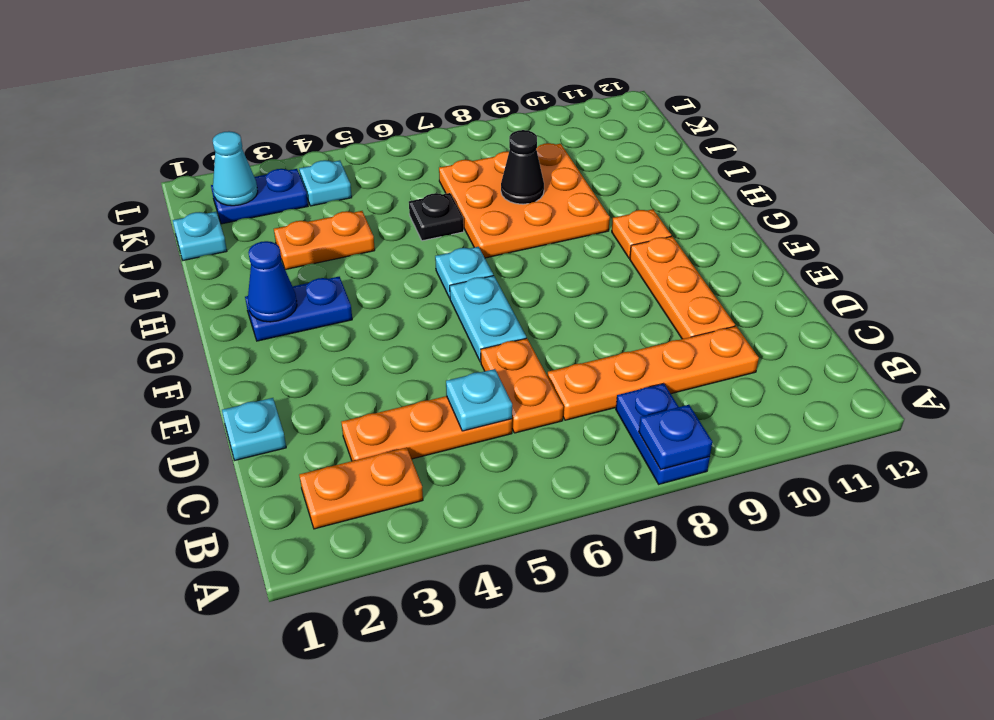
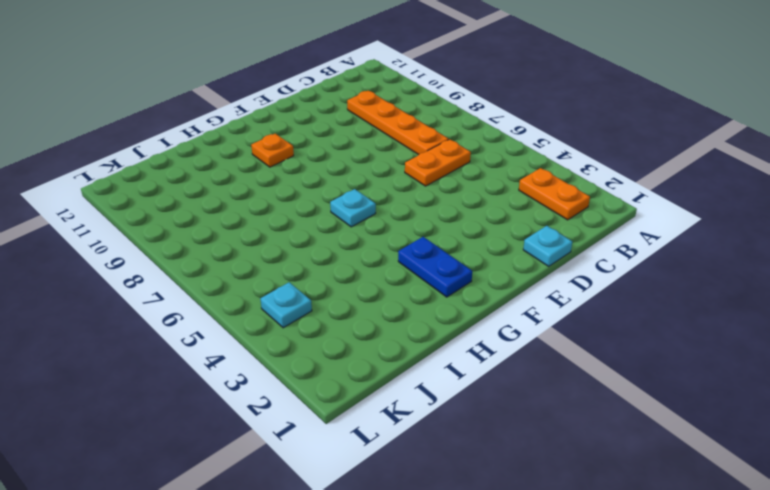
none -> blue plate A8:B8 level 1
none -> orange plate C3:C5 level 1
none -> orange plate D10:F10 level 1

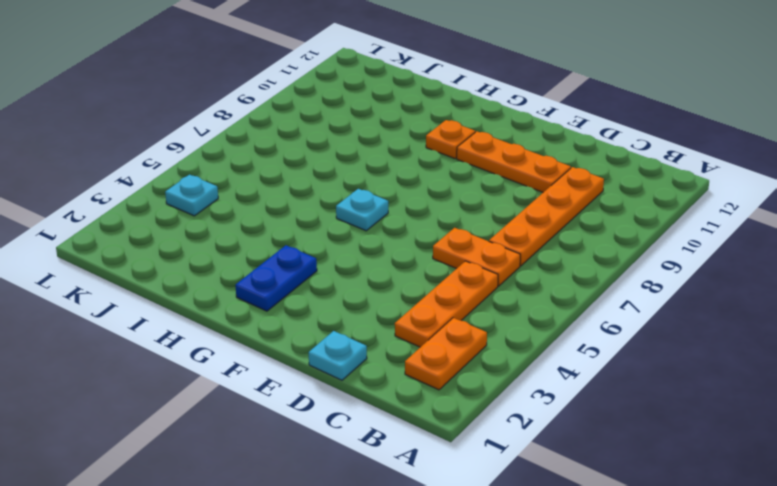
none -> blue plate A8:B8 level 1
none -> cyan plate E6:F6 level 1
none -> orange plate H7:J9 level 1

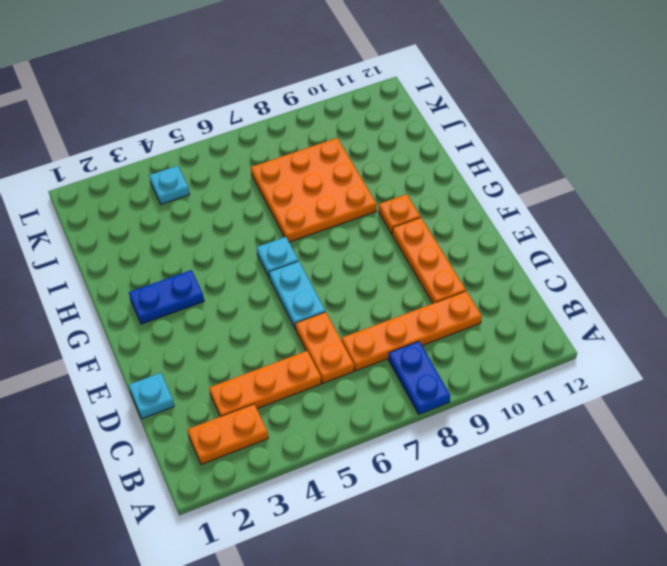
none -> orange plate I3:I4 level 1
none -> black plate I6 level 1
none -> cyan plate J1 level 1

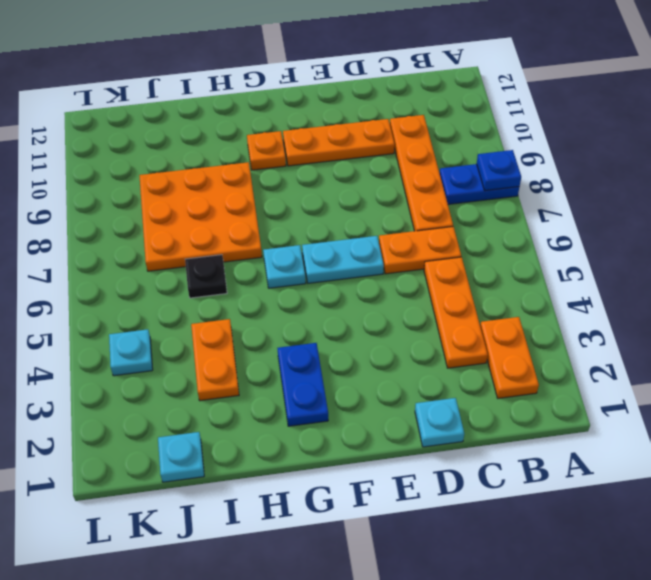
none -> blue plate K2:K3 level 1
none -> cyan plate C5 level 2
none -> blue cone G2 level 2

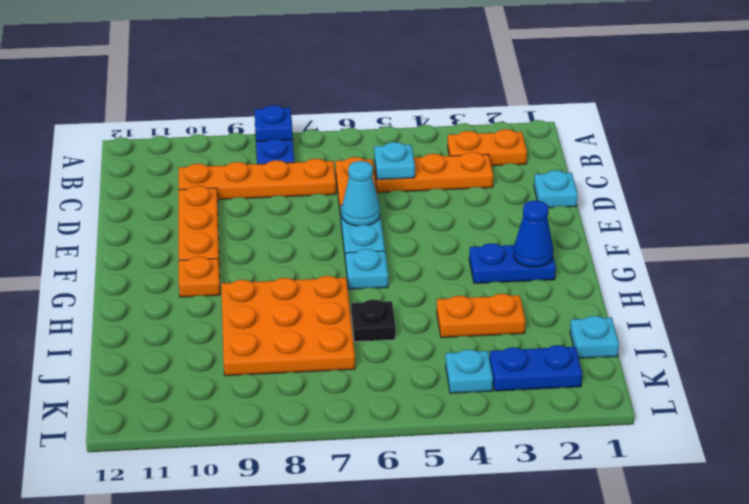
cyan cone E6 level 2 -> cyan cone K2 level 2
none -> black cone I8 level 2

